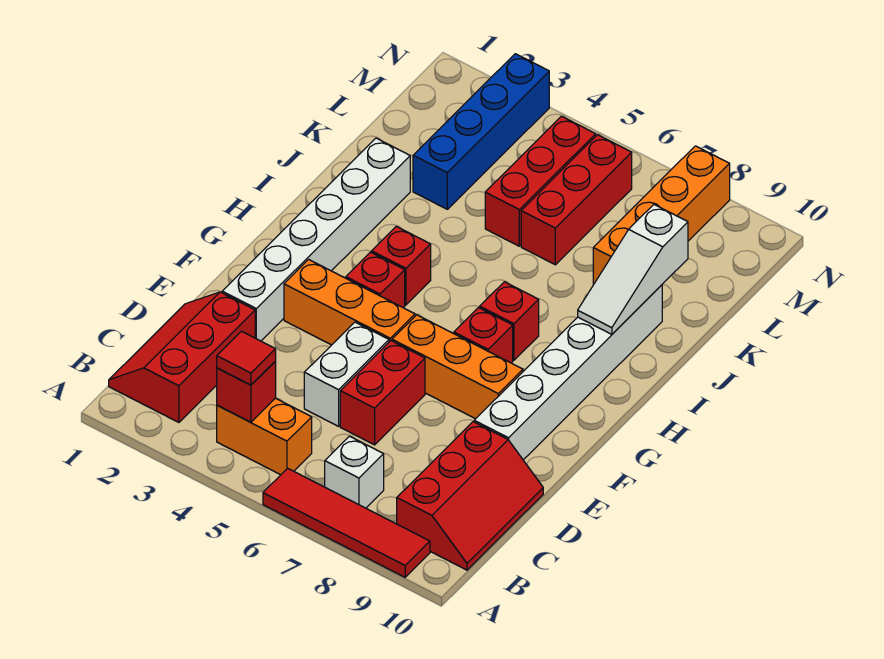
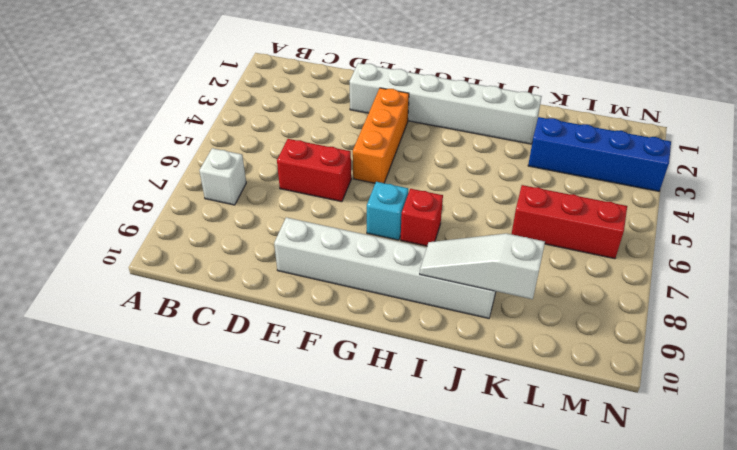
cyan brick G7 level 1 -> red brick G7 level 1
none -> red tile A6:A9 level 1
none -> red slope B1:D2 level 1 top 2
none -> orange brick B4:B5 level 1

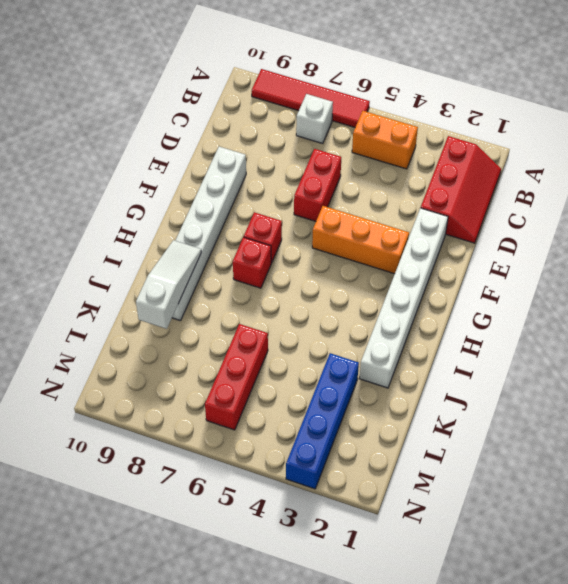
none -> red slope B9:D10 level 1 top 9
none -> white brick D5:E5 level 1
none -> orange brick F6:F8 level 1

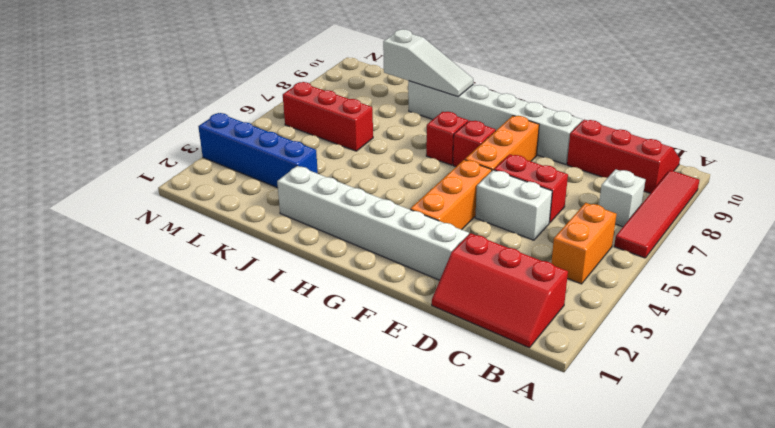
none -> red brick G4 level 1
none -> red brick H4 level 1
none -> red brick K5:M5 level 1

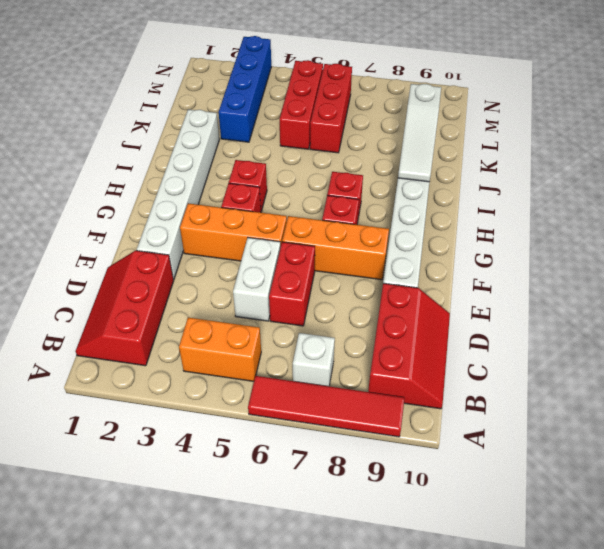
none -> orange brick K8:N8 level 1
none -> red brick B4 level 2
none -> red tile B4 level 3

